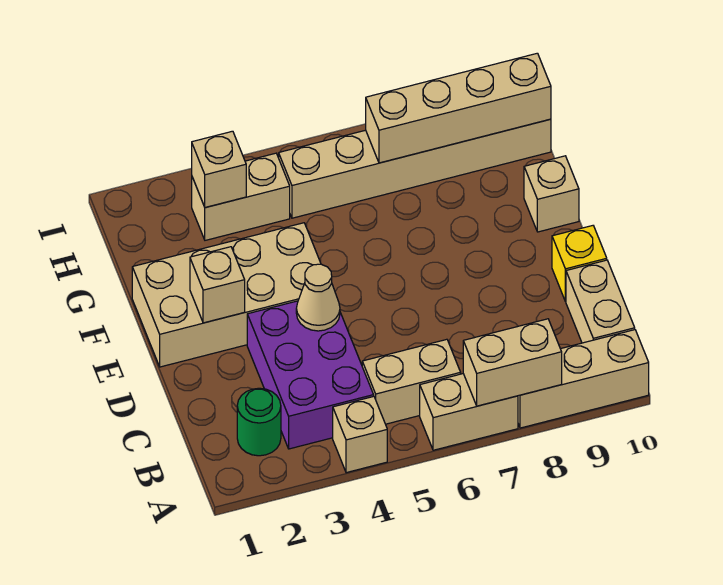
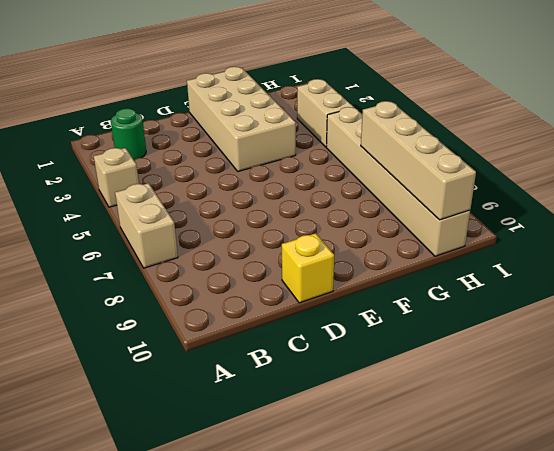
none -> tan brick A8:A10 level 1
none -> purple brick B3:D4 level 1
none -> tan brick B5:B6 level 1

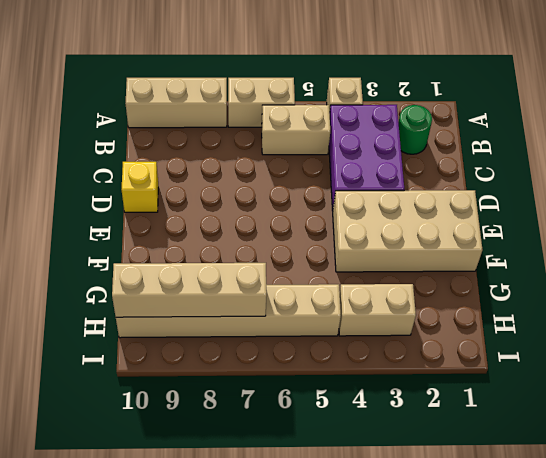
none -> tan brick B10:C10 level 1
none -> tan brick F10 level 1
none -> tan brick A7:A8 level 2

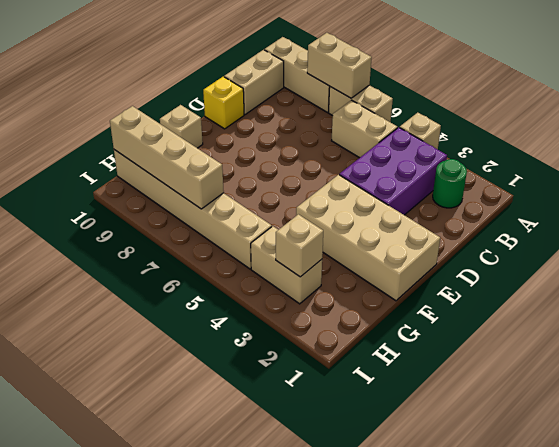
none -> tan cone D4 level 2
none -> tan brick E2 level 2

